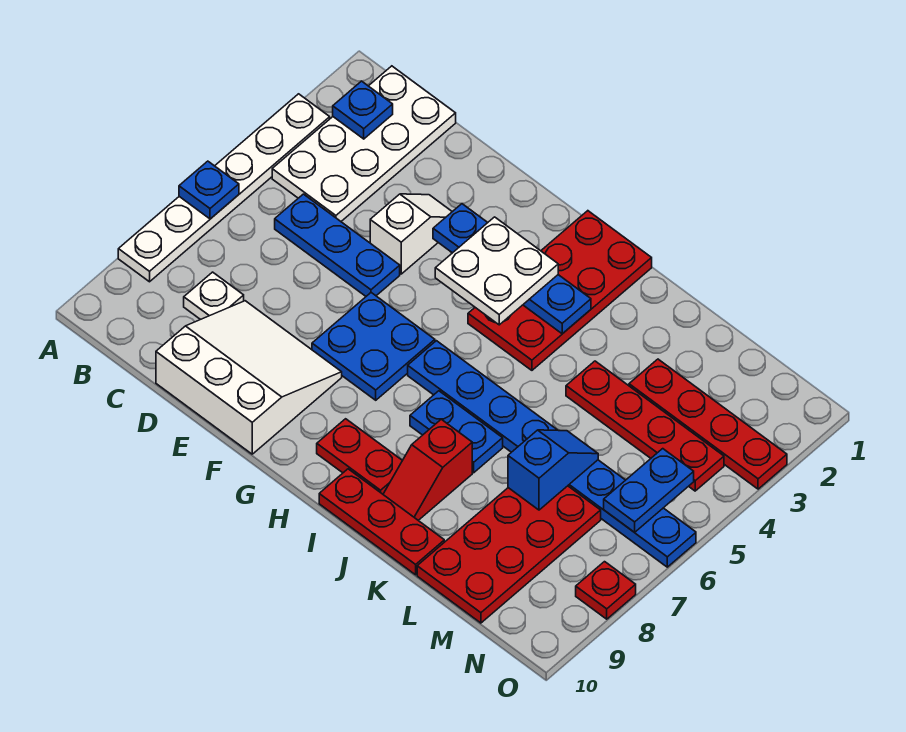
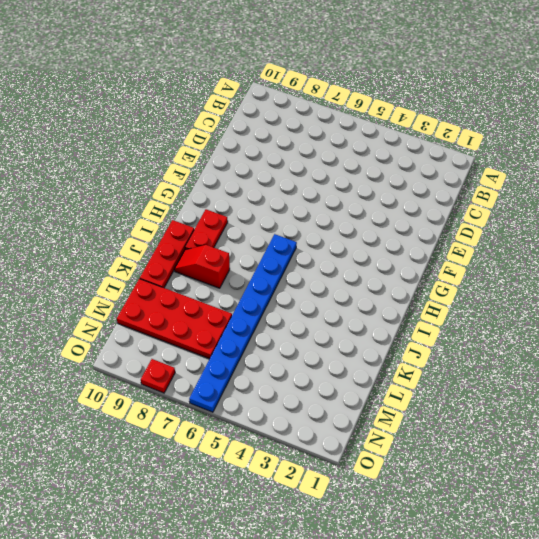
none -> white plate A3:A8 level 1
none -> white plate B1:C4 level 1
none -> blue plate C5:E5 level 1

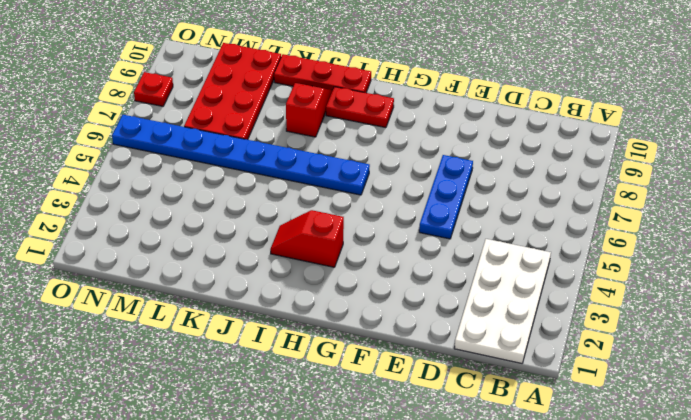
blue plate E5:E7 level 1 -> blue plate C5:E5 level 1
red slope H3:I3 level 1 top H -> red plate H1:I4 level 1
none -> white plate A3:A8 level 1
none -> white plate C8 level 1
none -> white slope D8:F10 level 1 top 10

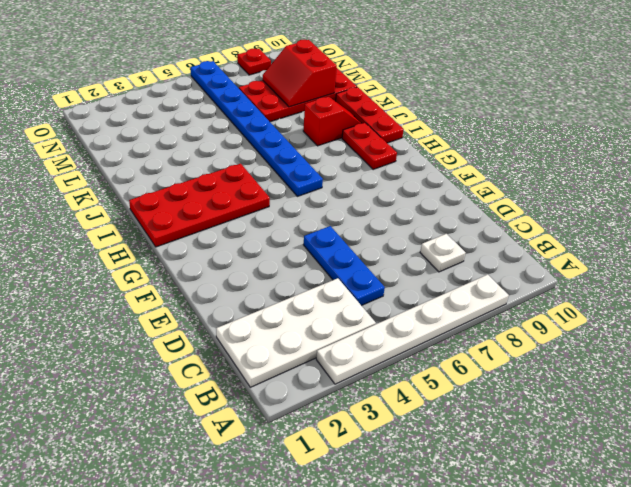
red slope L8:M9 level 2 top 9 -> none
none -> white slope D8:F10 level 1 top 10
none -> white slope E3:E4 level 1 top 4
none -> blue plate F6:G7 level 1

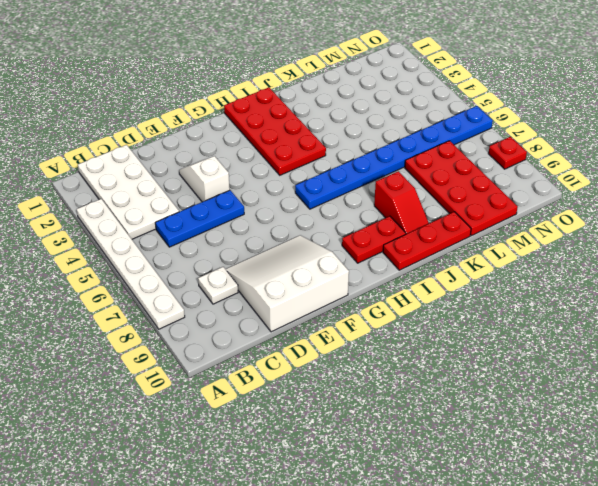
none -> blue plate F6:G7 level 1
none -> blue plate I7:J7 level 1
none -> red plate K4:N4 level 1

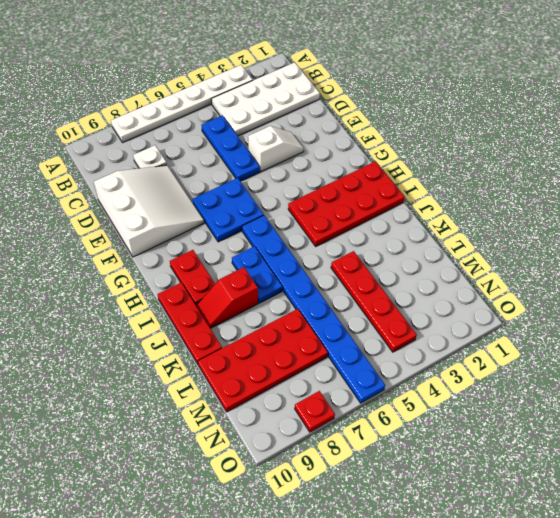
none -> red plate L3:O3 level 1
none -> blue plate A6 level 2
none -> blue plate B2 level 2

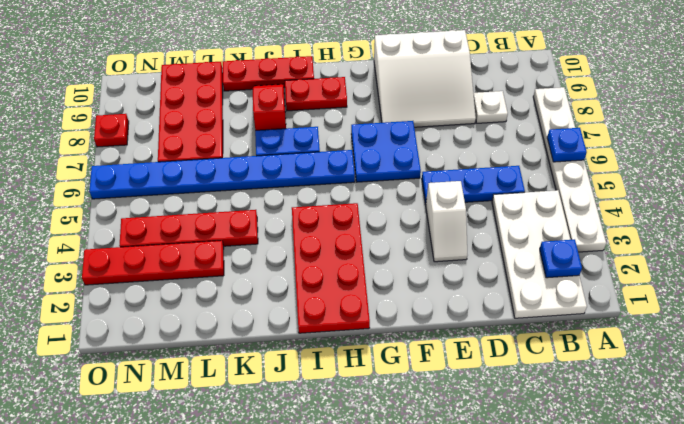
none -> blue plate F3:I3 level 2
none -> blue slope L6:L7 level 2 top 7
none -> blue plate N5:N6 level 2

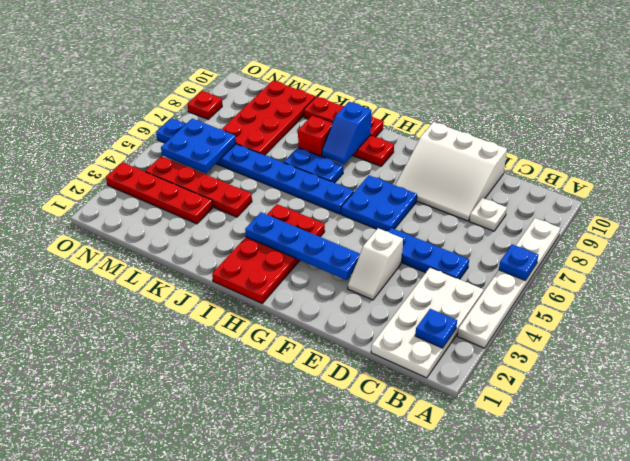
blue slope I8:I9 level 2 top 9 -> blue slope L6:L7 level 2 top 7
blue plate M5:N6 level 2 -> blue plate N5:N6 level 2
none -> white plate G3:H4 level 3

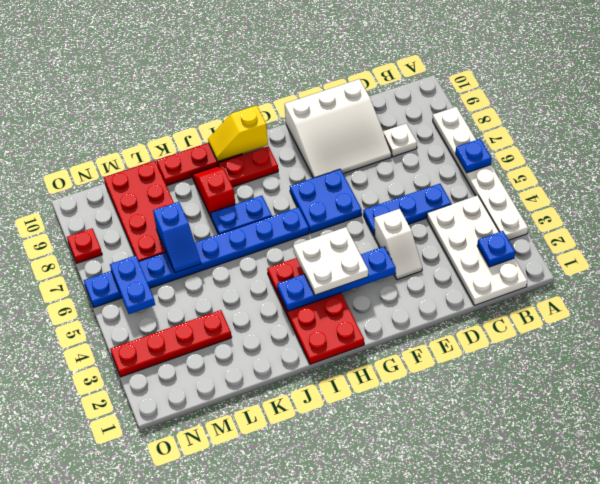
yellow slope H10:I10 level 2 top H -> none
none -> red plate K4:N4 level 1

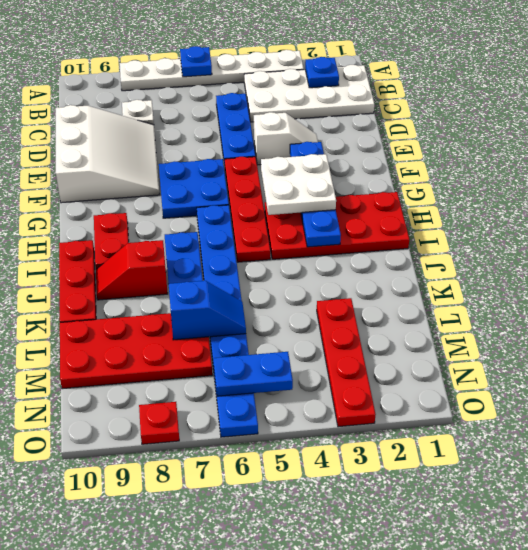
red plate F5:I5 level 1 -> red plate K4:N4 level 1

